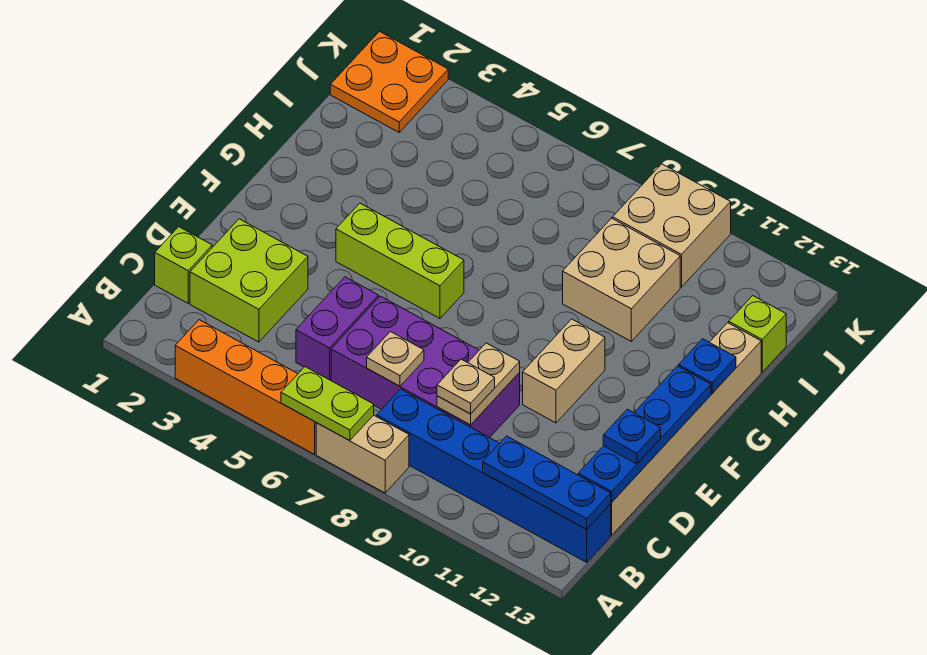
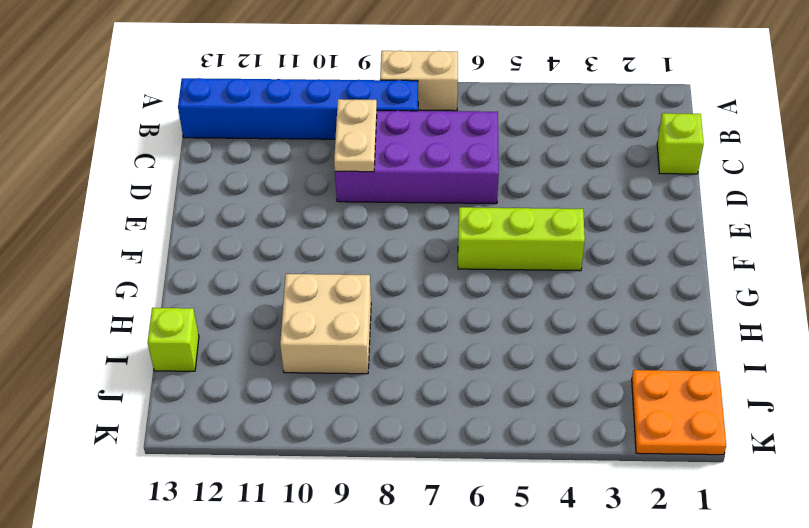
none -> orange brick A3:A6 level 1
none -> lime brick C2:D3 level 1
none -> purple brick C5:D5 level 1

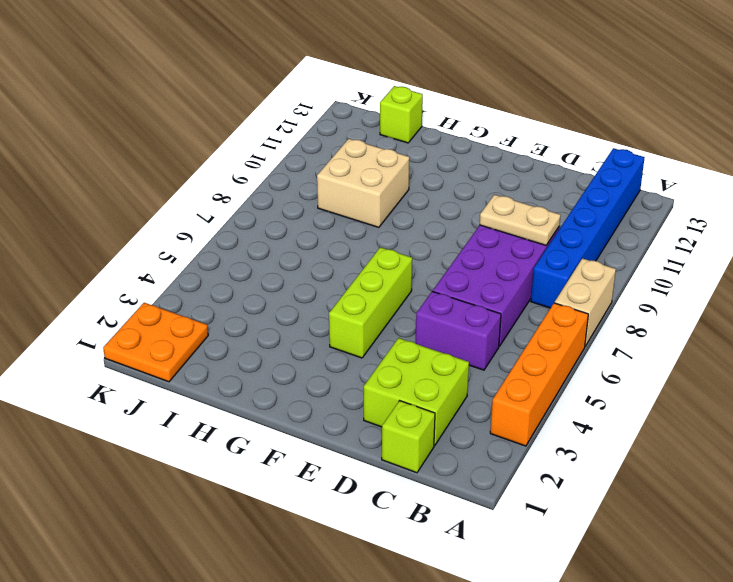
none -> tan brick C13:H13 level 1
none -> tan brick E10:F10 level 1
none -> tan brick J9:K10 level 1

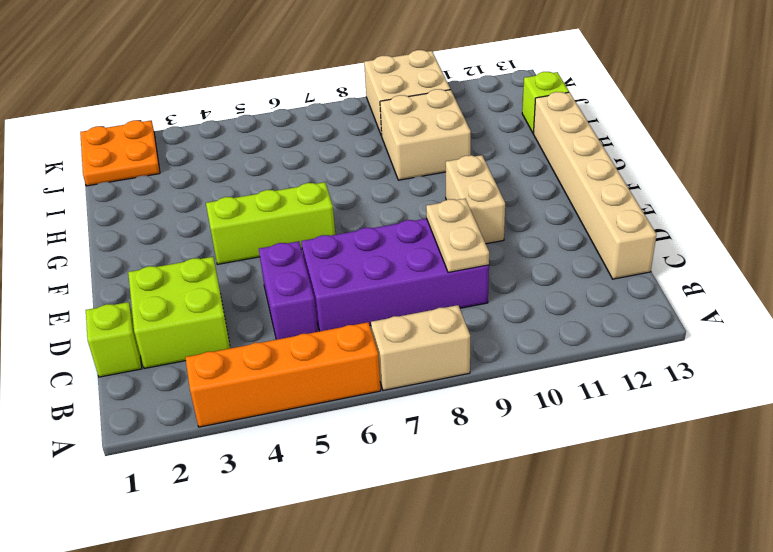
none -> blue brick B8:B13 level 1
none -> lime plate A6:A7 level 2
none -> blue plate B11:B13 level 2

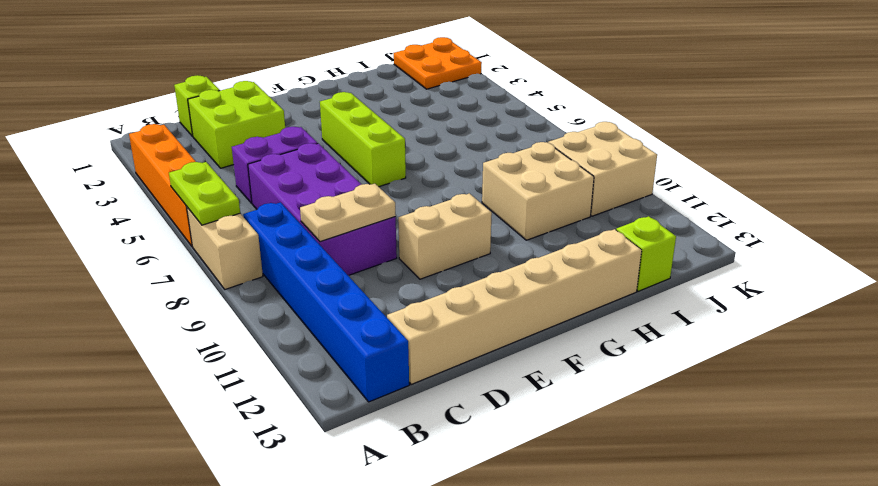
none -> blue plate B11:B13 level 2
none -> tan plate C7 level 2
none -> blue plate C13:F13 level 2

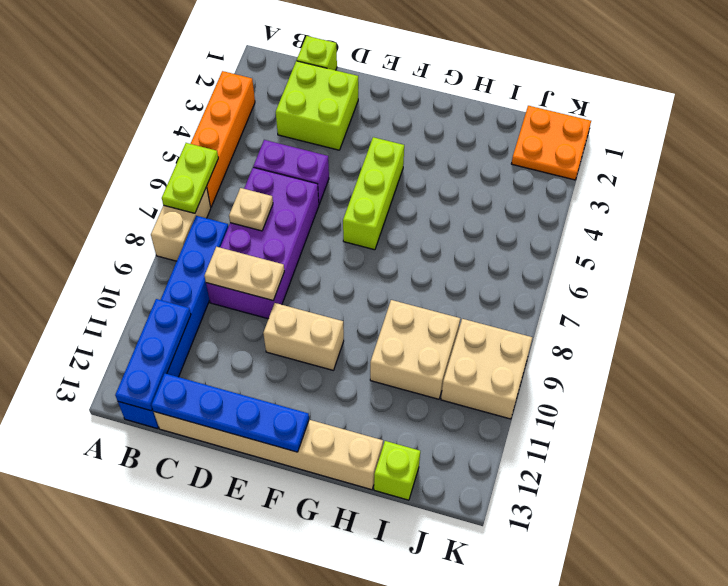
none -> blue plate G13 level 2
none -> tan plate C9 level 3
none -> blue plate D13 level 3

